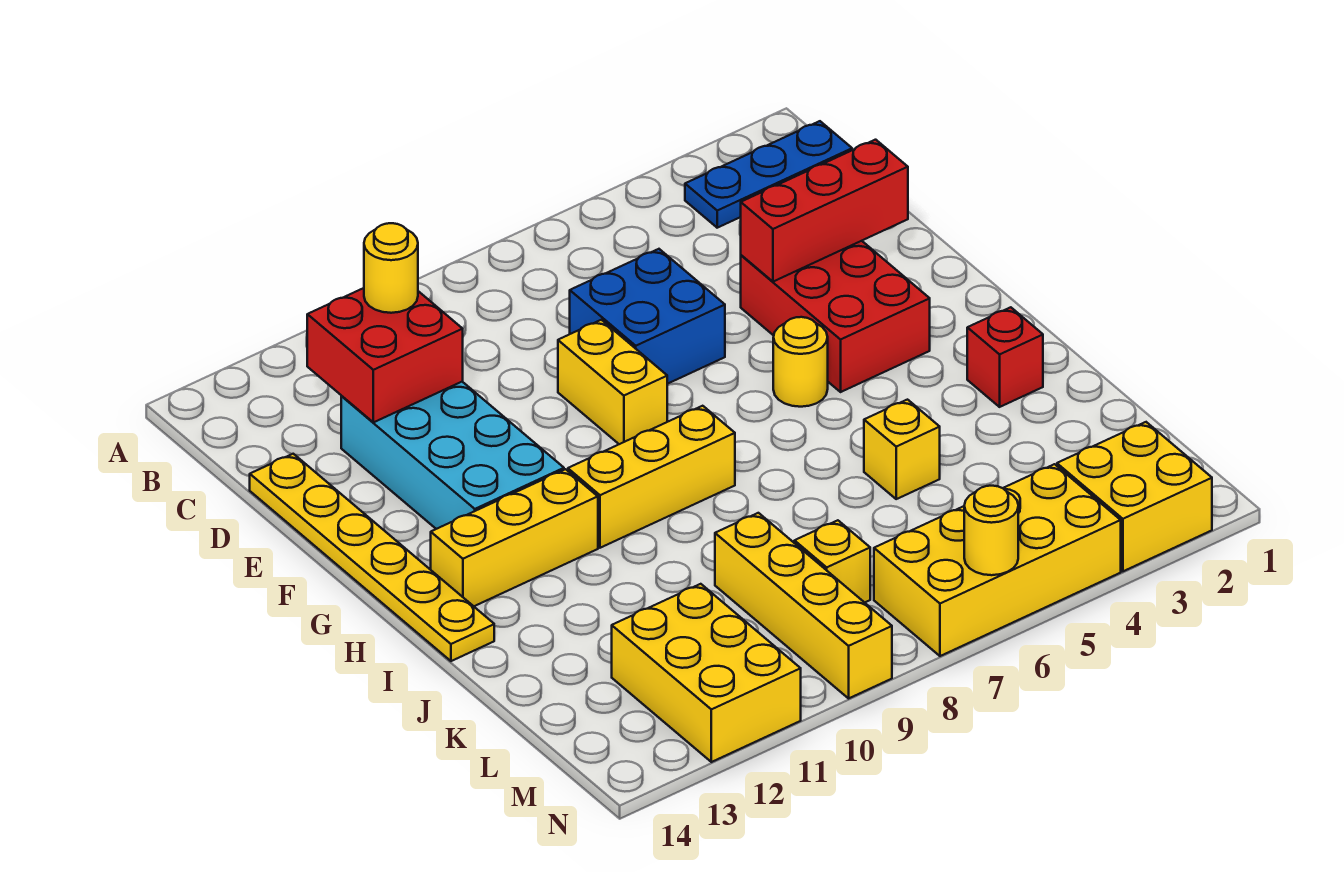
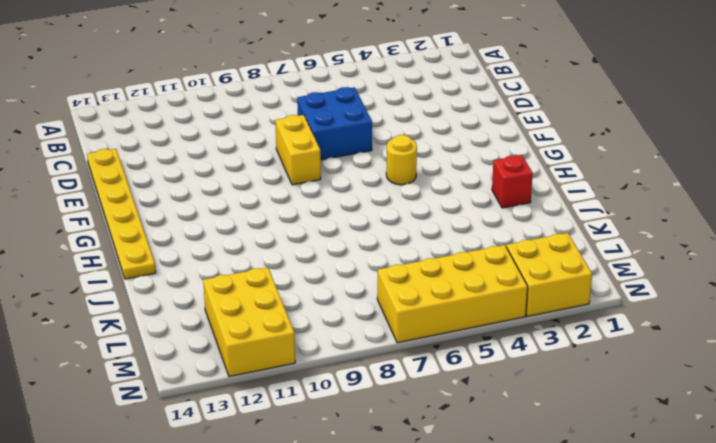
none -> blue plate B1:B3 level 1
none -> cyan brick D11:G12 level 1
none -> red brick E3:G4 level 1

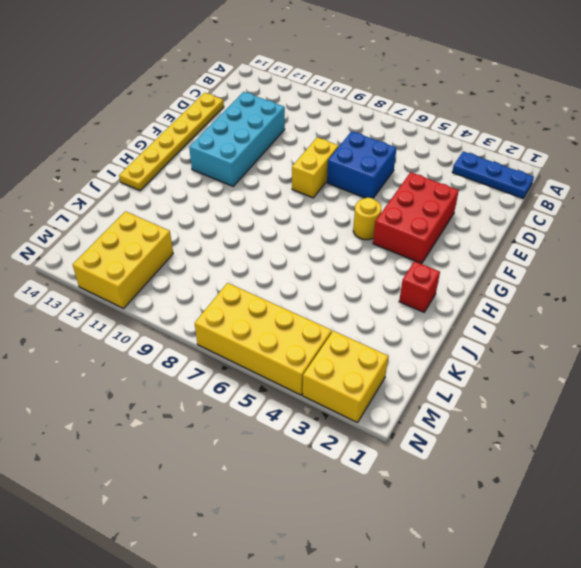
none -> yellow brick H8:H10 level 1
none -> yellow brick H11:H13 level 1
none -> yellow brick J5 level 1

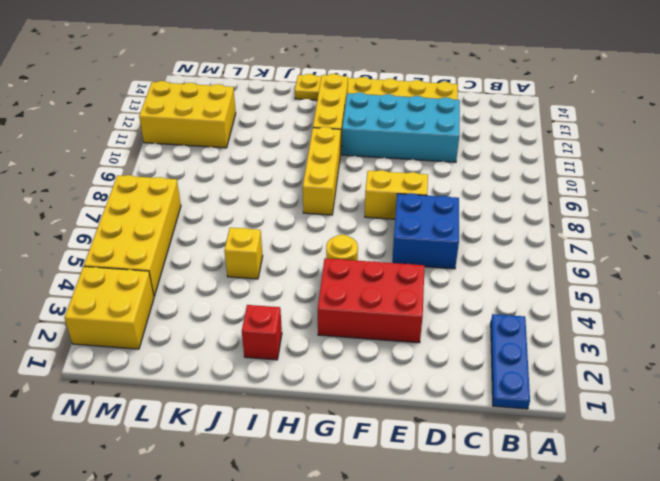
none -> yellow brick K9:N9 level 1
none -> yellow brick L8 level 1
none -> red brick C11:D12 level 2

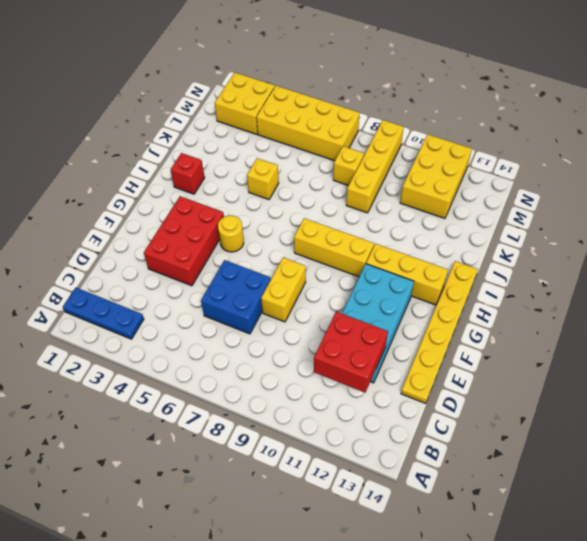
none -> red brick E2:E4 level 2
none -> yellow round brick N6 level 2
none -> yellow round brick C11 level 3

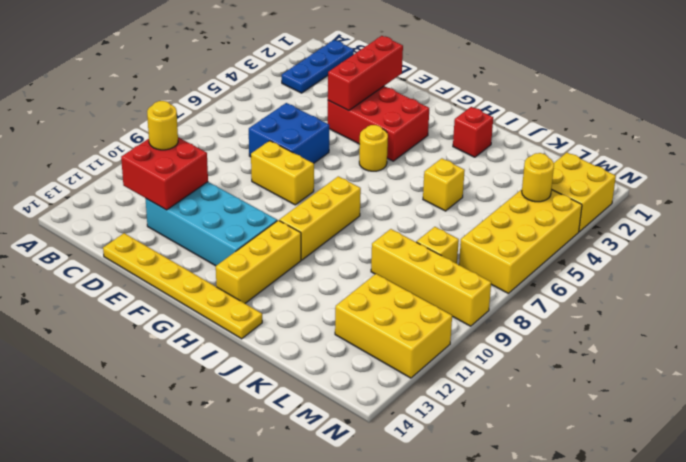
yellow round brick M4 level 2 -> yellow round brick N6 level 2

